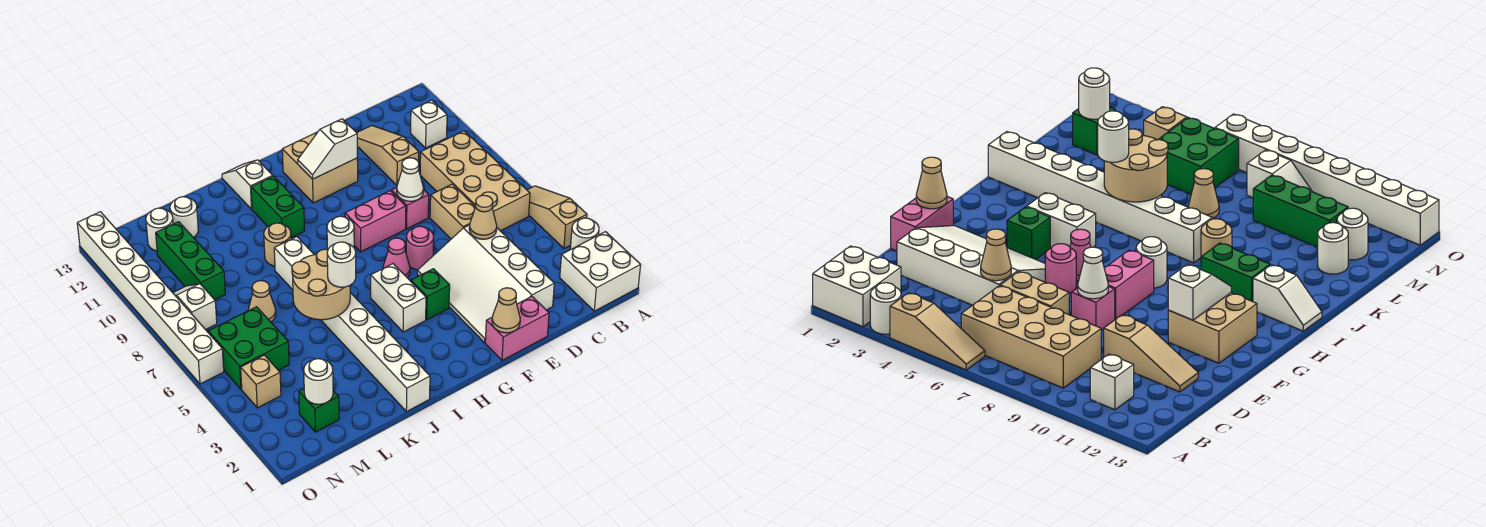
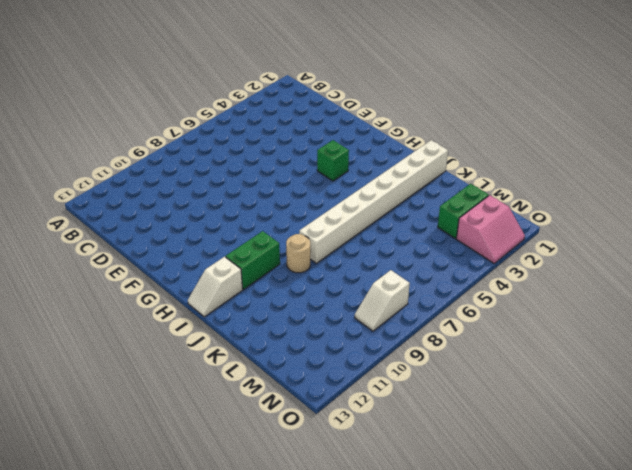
green brick M2:M3 level 1 -> green brick M2 level 1
pink slope N2:O3 level 1 top N -> none
none -> white brick A1:B2 level 1
none -> white round brick A3 level 1
none -> tan slope A4:A6 level 1 top 4
none -> tan brick B6:C9 level 1

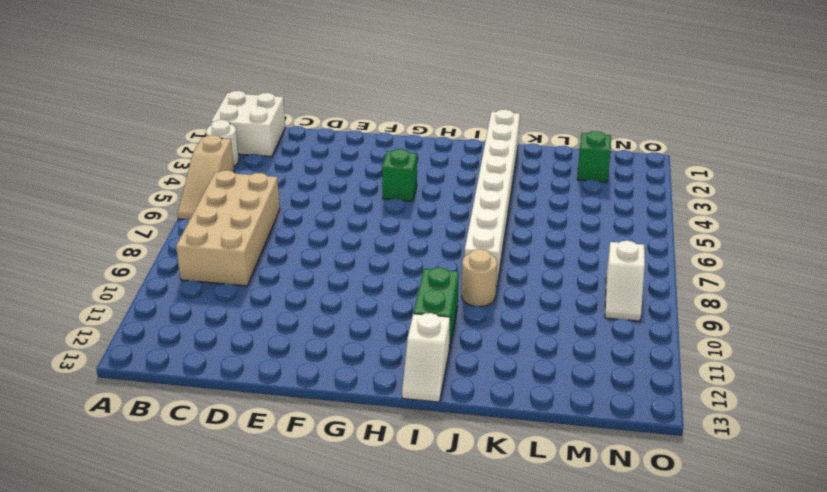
none -> white brick B11 level 1
none -> white slope D2:F5 level 1 top D
none -> tan brick D6:D7 level 1
none -> tan slope D10:D12 level 1 top 10

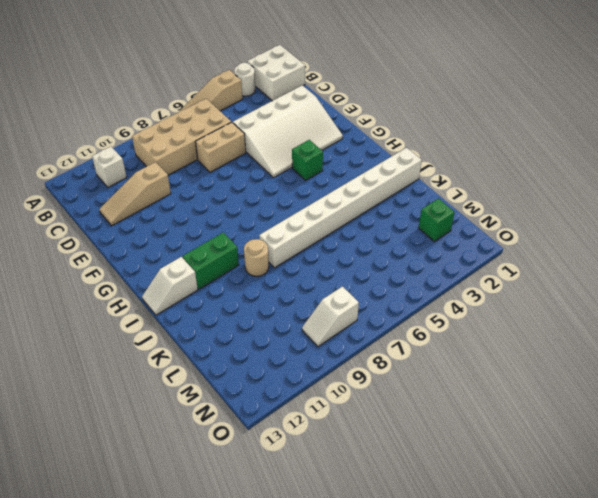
none -> pink brick E1:F1 level 1
none -> pink brick E8 level 1
none -> pink round brick F6 level 1
none -> pink brick F8:G8 level 1

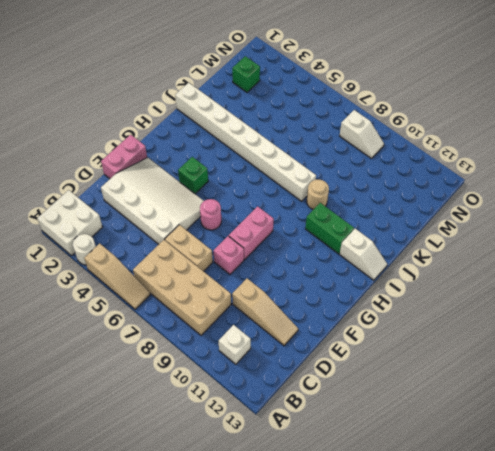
none -> tan brick F11:G12 level 1
none -> pink cone G6 level 1
none -> white brick H4:H5 level 1
none -> white round brick H8 level 1

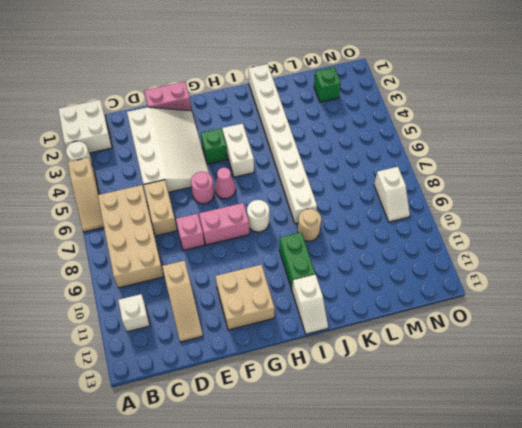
none -> tan cone L7 level 1
none -> white round brick L12 level 1
none -> green brick M5:N6 level 1
none -> green brick M9:M11 level 1

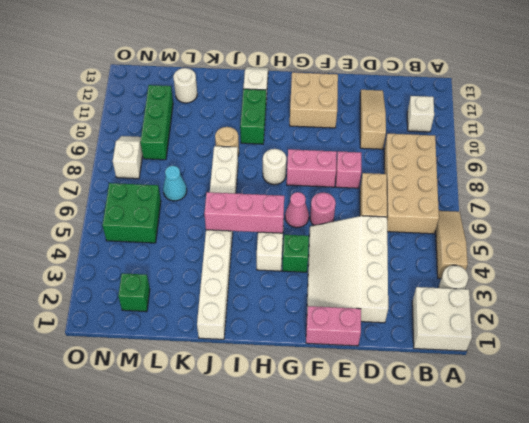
pink brick H5:J5 level 2 -> tan round brick J5:K6 level 2
cyan cone L7 level 1 -> tan cone L7 level 1
none -> white round brick M12 level 1
none -> tan brick N4 level 1
none -> white brick O6:O13 level 1
none -> tan cone D5 level 2

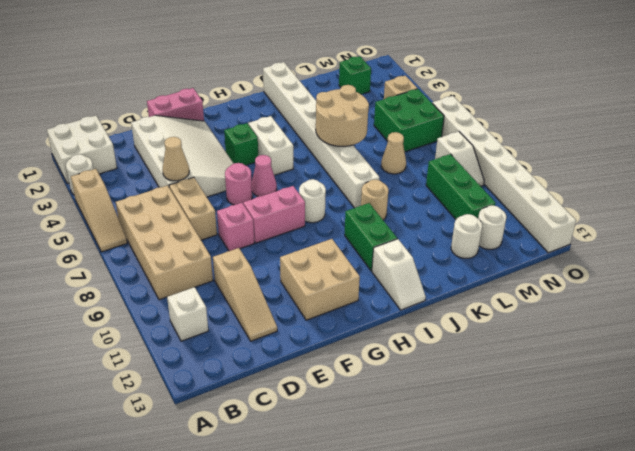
none -> white cone E8 level 2
none -> tan cone F1 level 2
none -> white slope F11:G11 level 2 top F
none -> white round brick M2 level 2

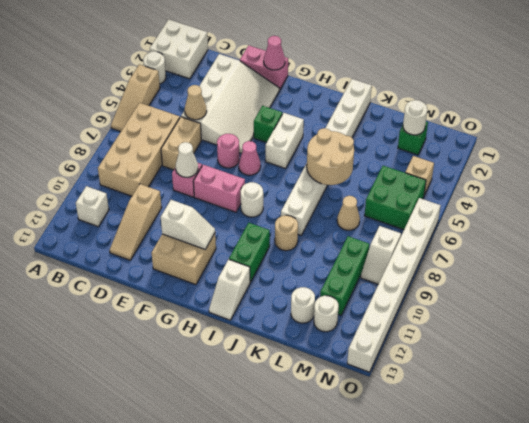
pink cone F1 level 2 -> tan cone F1 level 2
none -> white round brick J5 level 3

